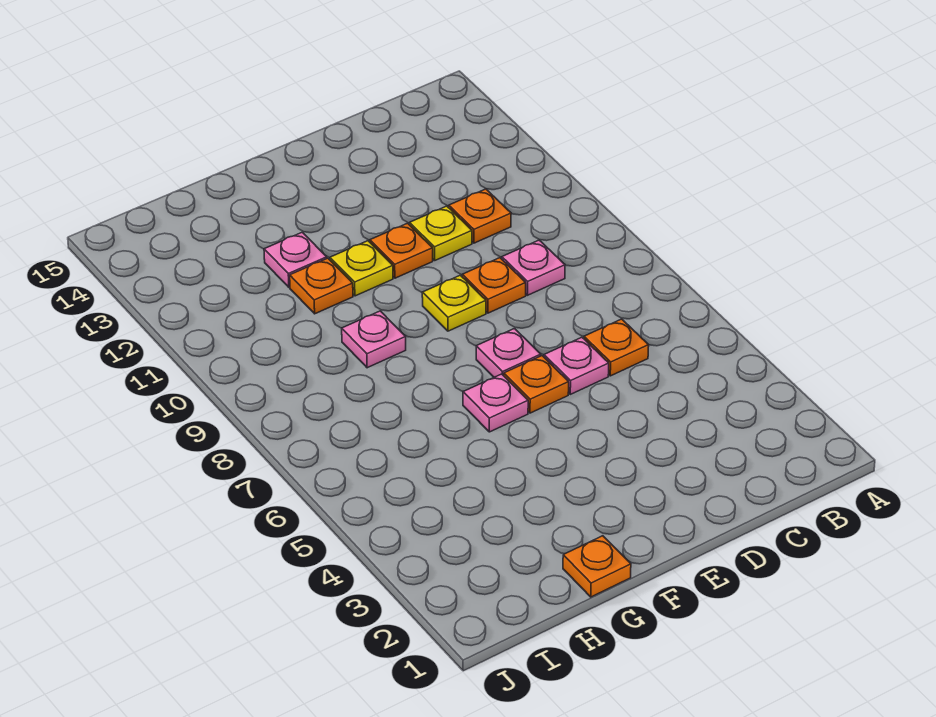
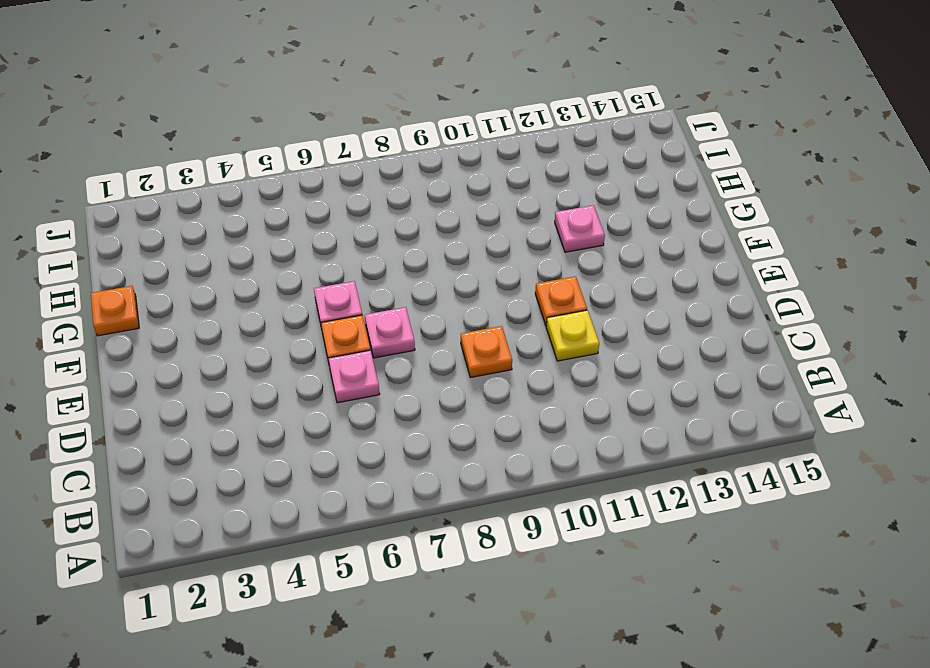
none -> orange plate C6 level 1
none -> pink plate C9 level 1
none -> orange plate C11 level 1

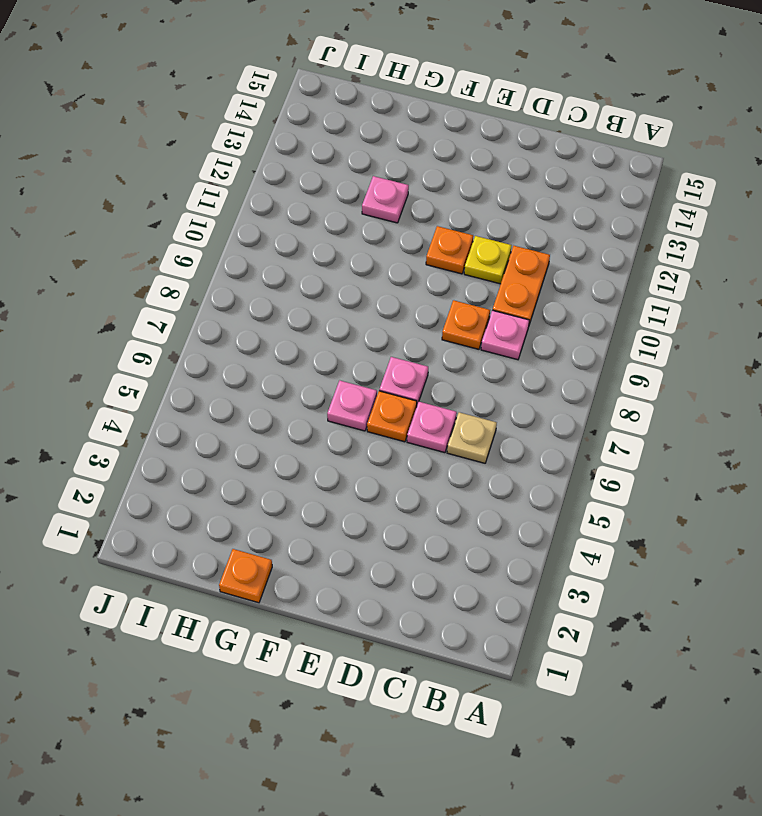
tan plate C6 level 1 -> orange plate C6 level 1
orange plate C10:C11 level 1 -> orange plate C11 level 1
none -> yellow plate E9 level 1
none -> yellow plate F11 level 1
none -> pink plate G9 level 1

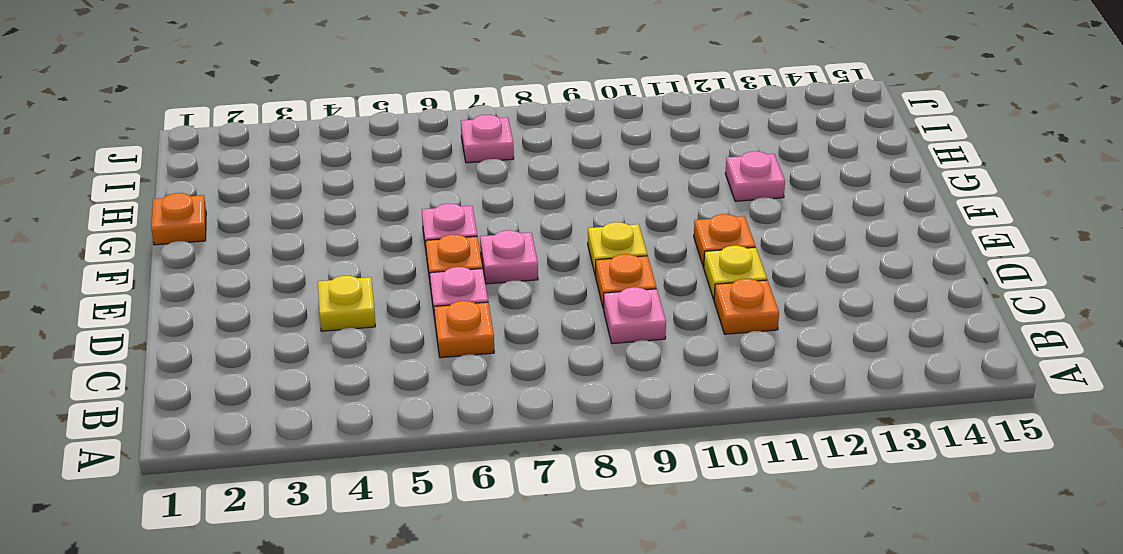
yellow plate D4 level 1 -> yellow plate F11 level 1
pink plate I7 level 1 -> pink plate G9 level 1
none -> orange plate G11 level 1

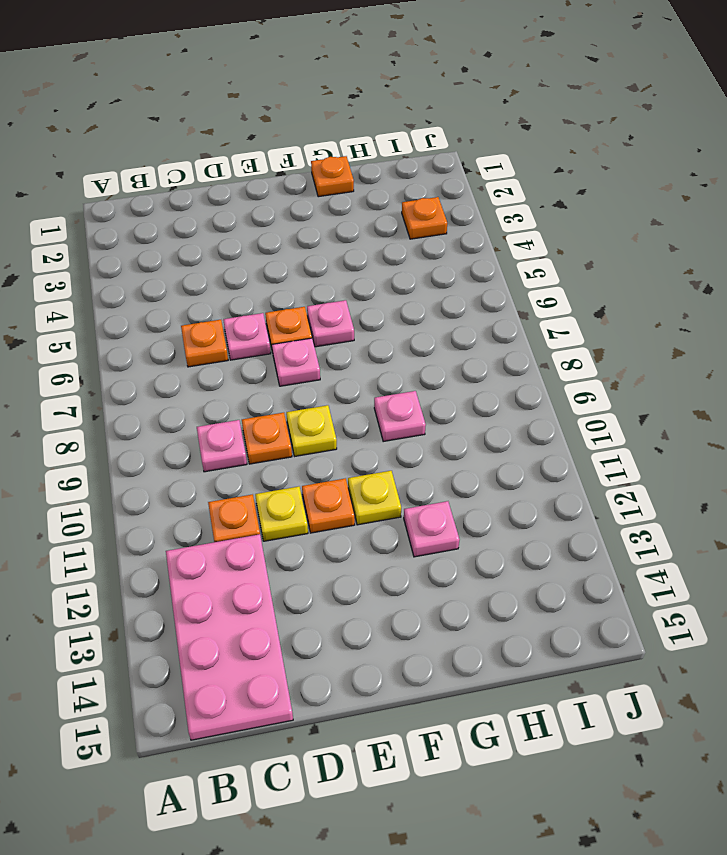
pink plate B12:C15 level 1 -> none
orange plate I3 level 1 -> orange plate G11 level 1

